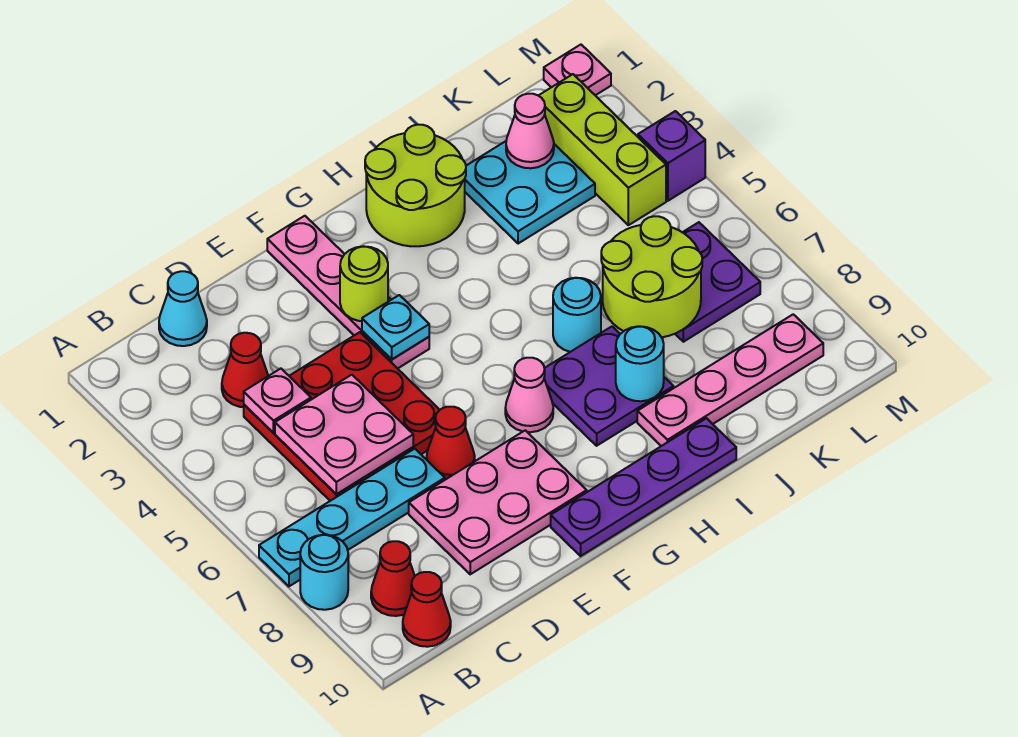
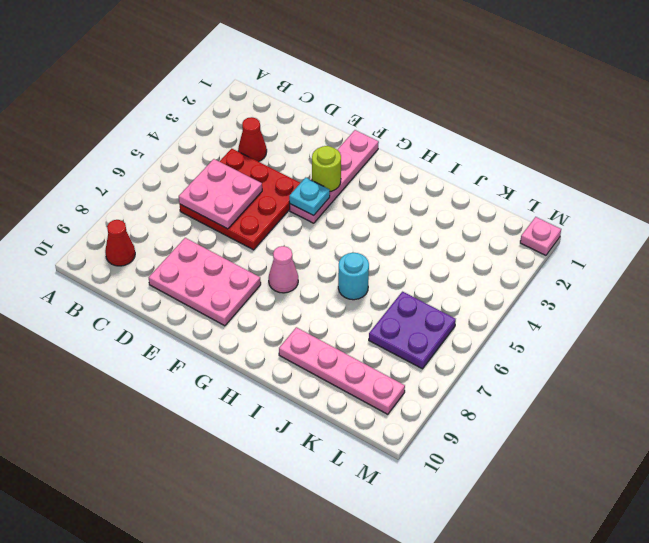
none -> cyan plate A7:D7 level 1
none -> cyan round brick A8 level 1
none -> red cone B10 level 1

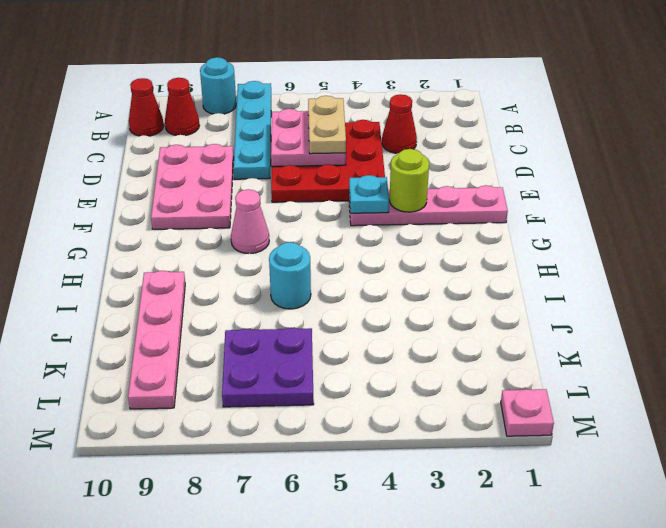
tan plate C5:D5 level 3 -> none
none -> cyan cone C1 level 1
none -> red cone E7 level 1
none -> purple plate F10:I10 level 1

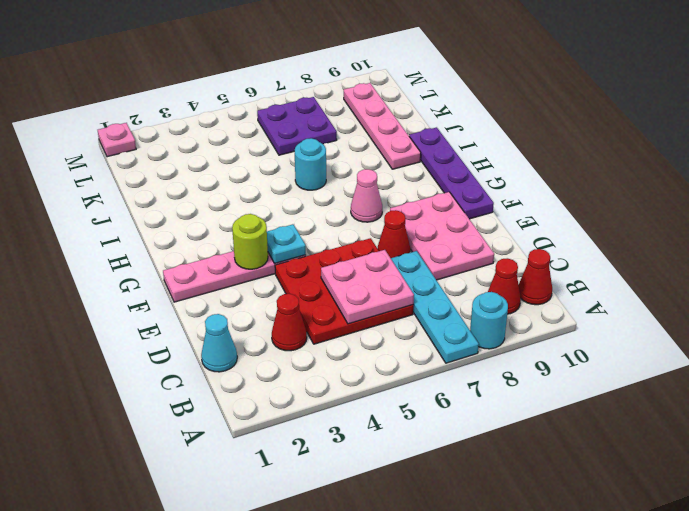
none -> lime round brick H1:I2 level 1
none -> purple plate H7:I8 level 1
none -> cyan plate J2:K3 level 1

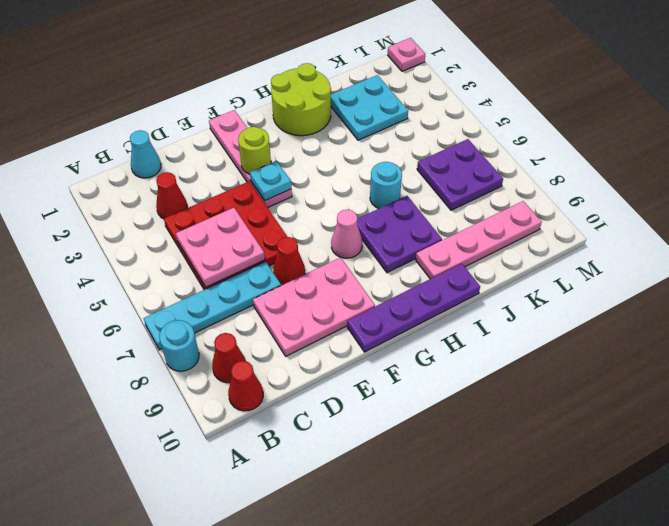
none -> lime brick L2:L4 level 1
none -> purple brick M4 level 1
none -> pink plate C4 level 2

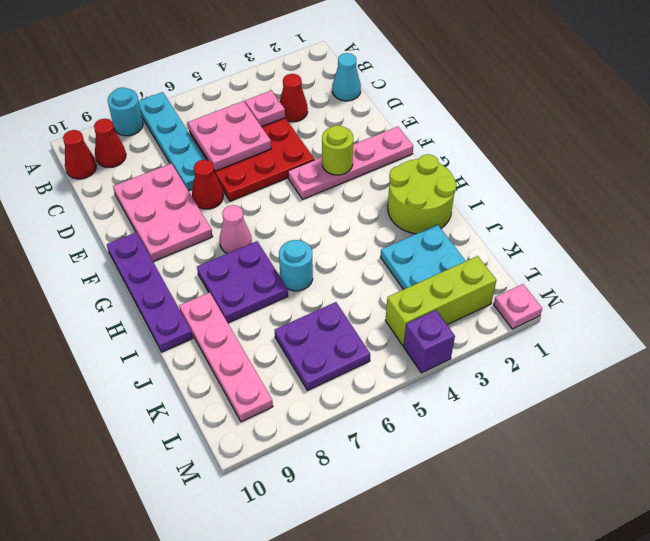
none -> cyan plate F4 level 2
none -> cyan round brick I8 level 2
none -> lime round brick J6:K7 level 2

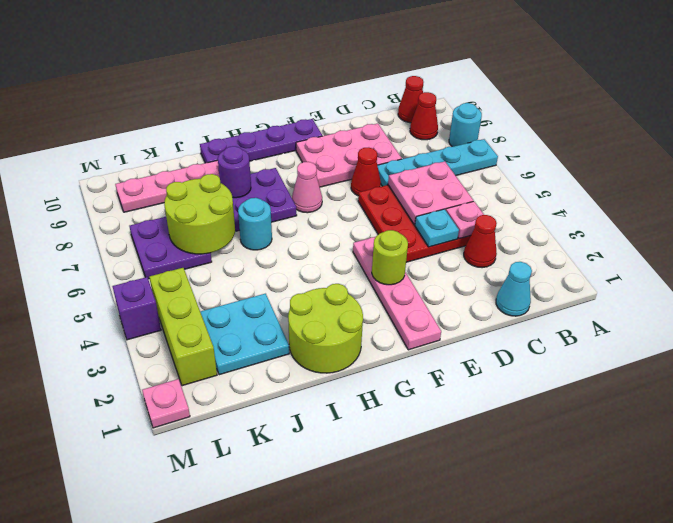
cyan plate D4 level 2 -> cyan plate F4 level 2
purple round brick I8 level 2 -> cyan round brick I8 level 2
none -> pink cone K2 level 2

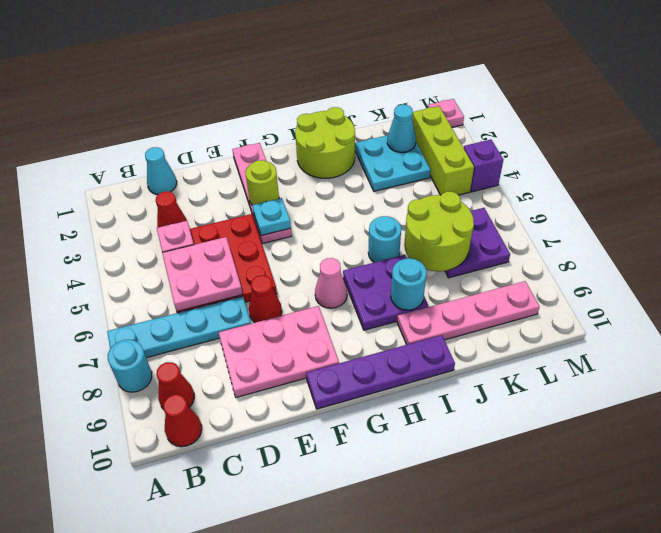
cyan cone K2 level 2 -> pink cone K2 level 2

